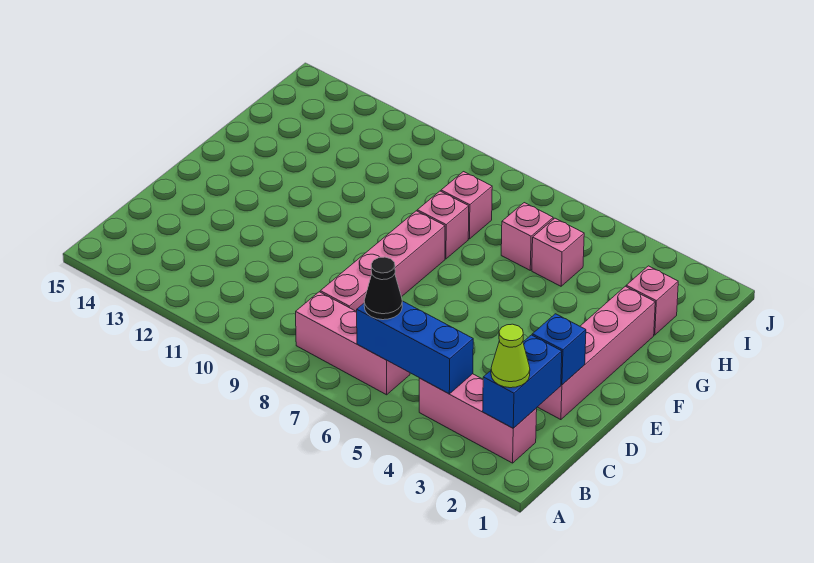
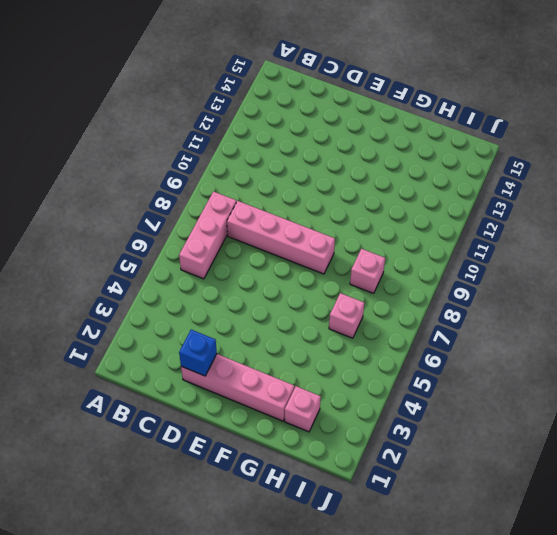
none -> pink brick B2:B4 level 1
none -> pink brick G8 level 1
none -> pink brick H5 level 1

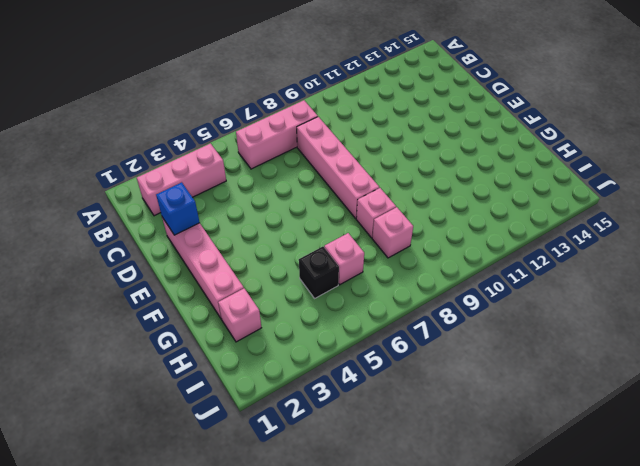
black brick H5 level 1 -> pink brick H5 level 1
none -> blue brick B2:C2 level 2
none -> blue brick B4:B6 level 2
none -> lime cone B2 level 3

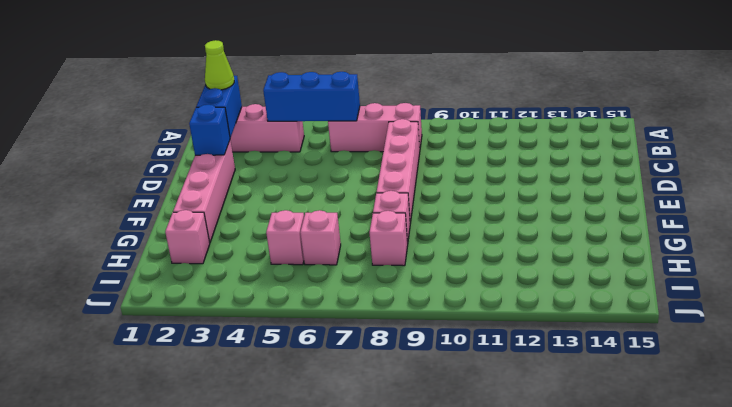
none -> black cone B6 level 3

